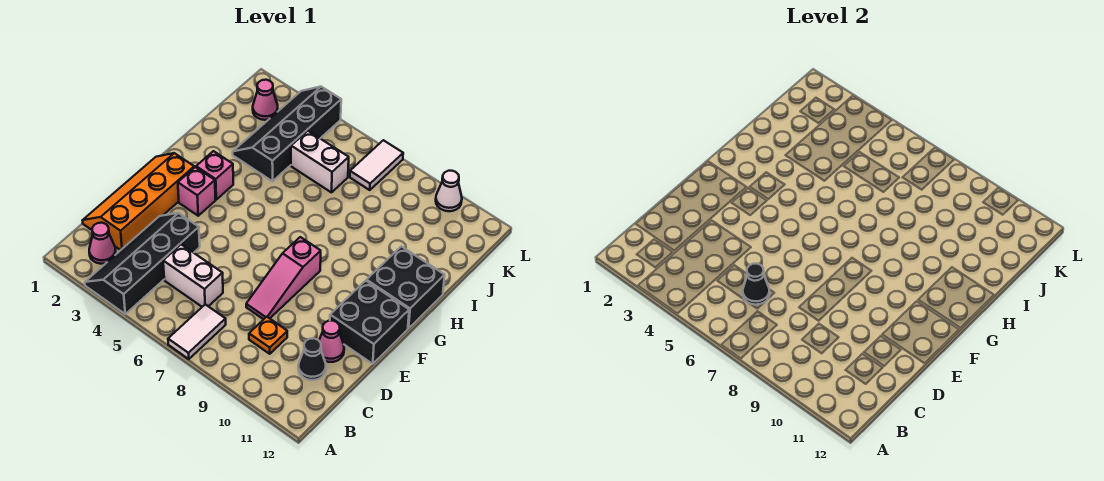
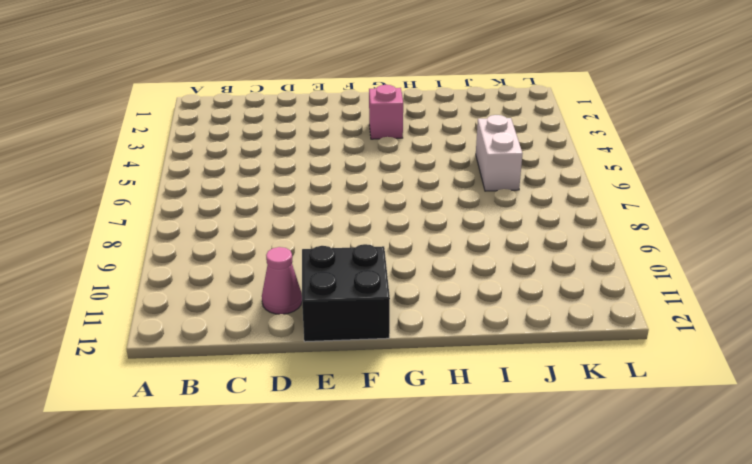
none -> black slope A3:D4 level 1 top 4
none -> white tile A7:B7 level 1
none -> pink cone B2 level 1

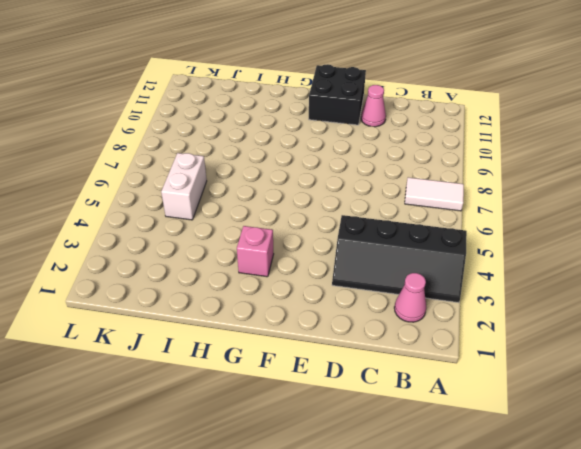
none -> orange slope C1:F2 level 1 top 2
none -> white brick C5:C6 level 1
none -> orange plate C9 level 1

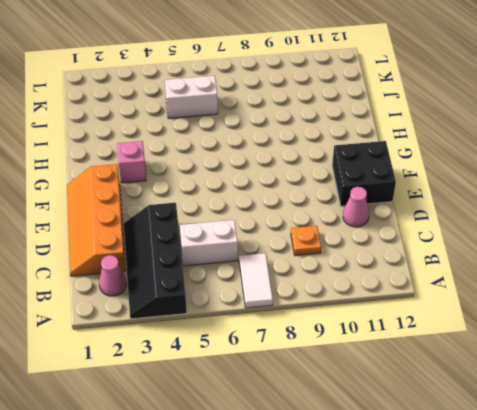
none -> black cone C11 level 1
none -> pink slope D8:F8 level 1 top F
none -> pink brick F3 level 1

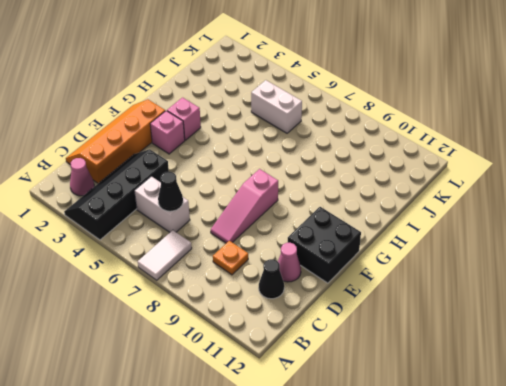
none -> black brick G11:H12 level 1
none -> black slope I3:L4 level 1 top 4
none -> pink cone K2 level 1

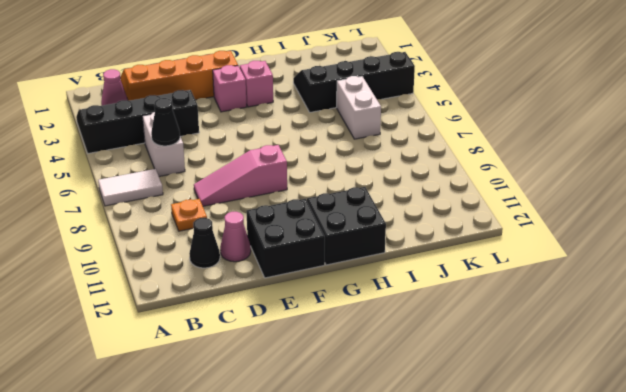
none -> pink cone K2 level 1
none -> white tile K7:L7 level 1
none -> white cone L10 level 1

